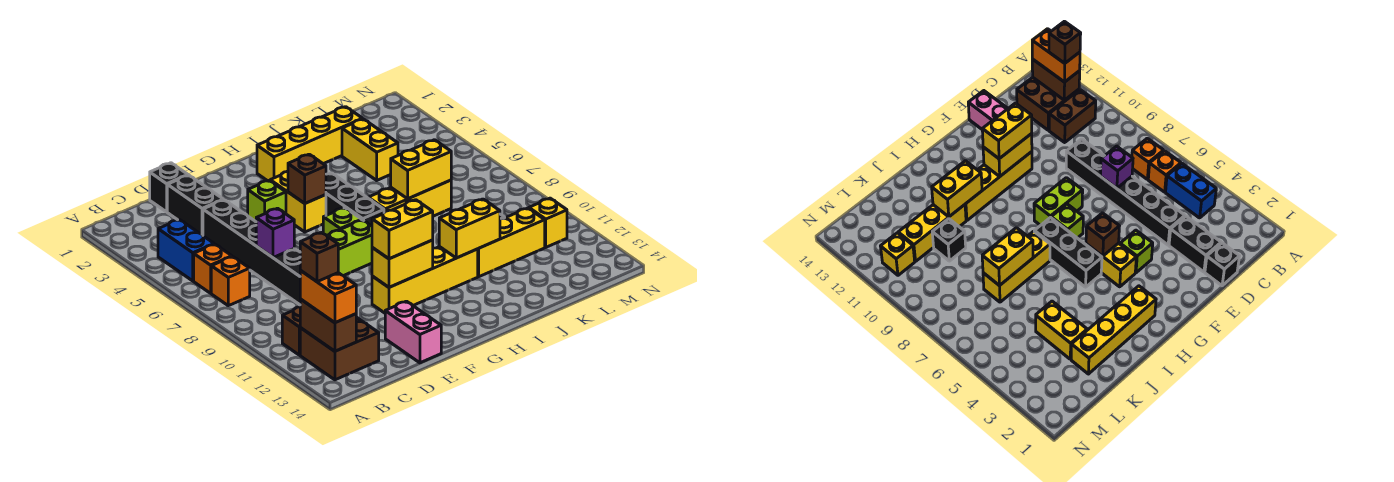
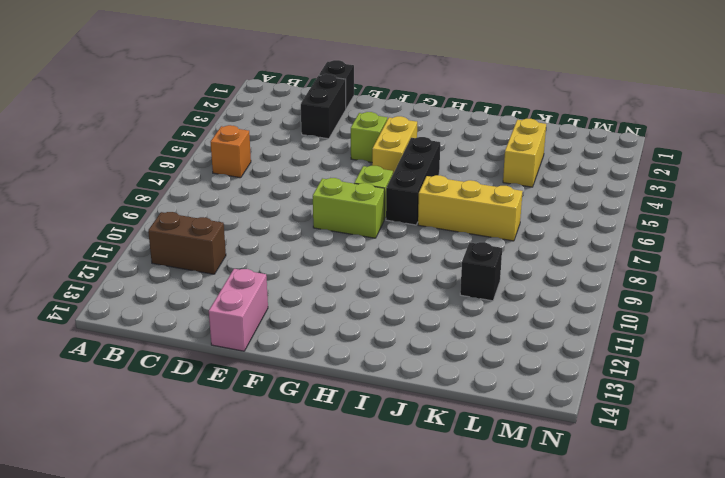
none -> blue brick B4:B5 level 1
none -> orange brick B7 level 1
none -> brown brick B12:C13 level 1
none -> black brick D4:D9 level 1

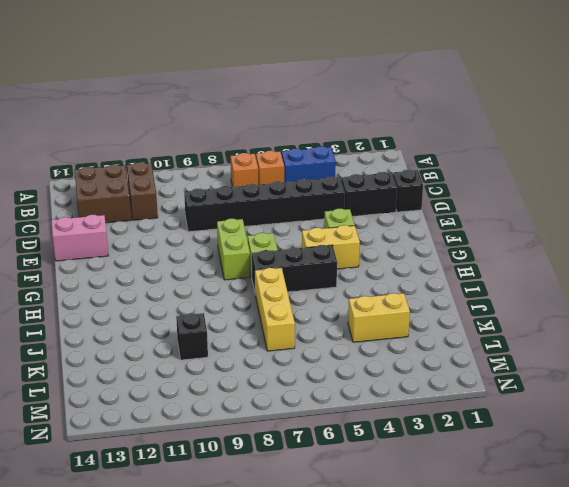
none -> yellow brick F11:I11 level 1
none -> yellow brick H2:K2 level 1
none -> yellow brick J11:L11 level 1
none -> yellow brick M11 level 1

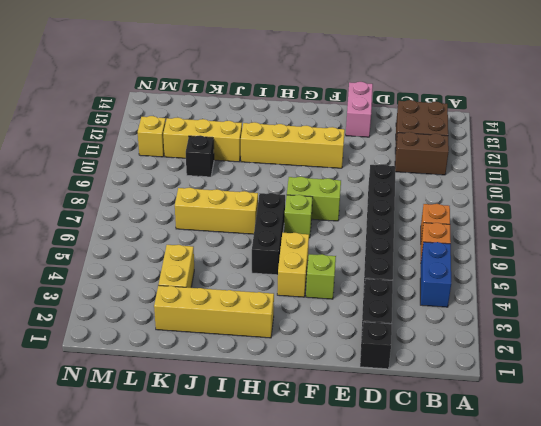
none -> brown brick B12:B13 level 2
none -> purple brick D7 level 2
none -> yellow brick F11:G11 level 2
none -> brown brick G5 level 2

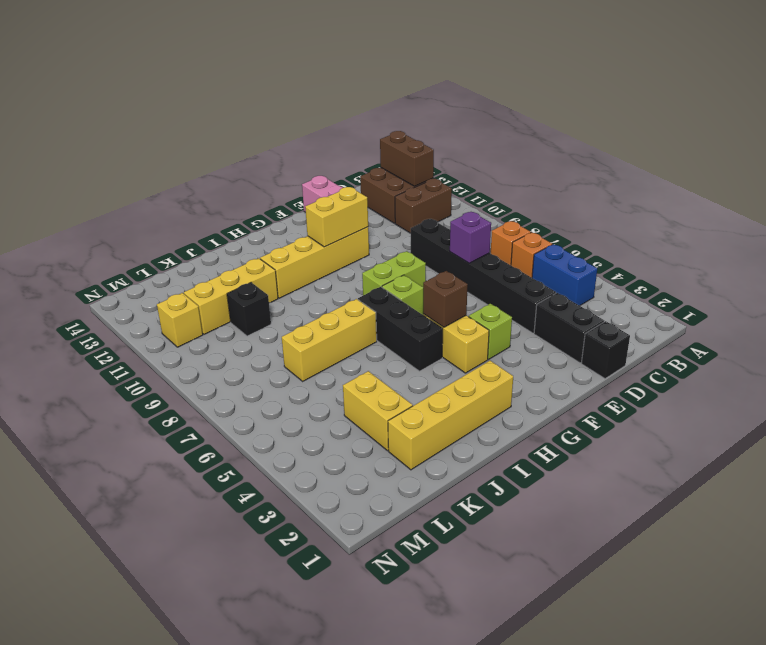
none -> yellow brick I11:J11 level 2
none -> yellow brick J7:K7 level 2
none -> orange brick B12:B13 level 3
none -> yellow brick F11:G11 level 3

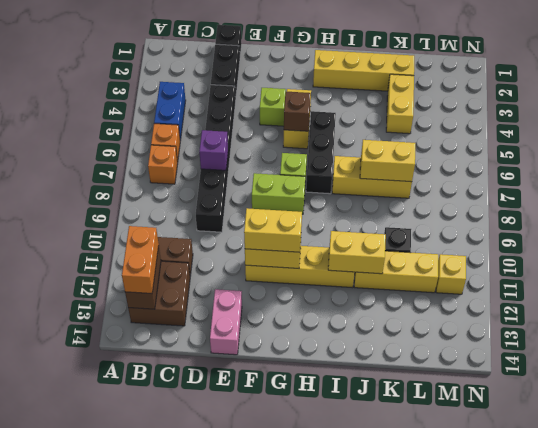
none -> brown brick B12 level 4

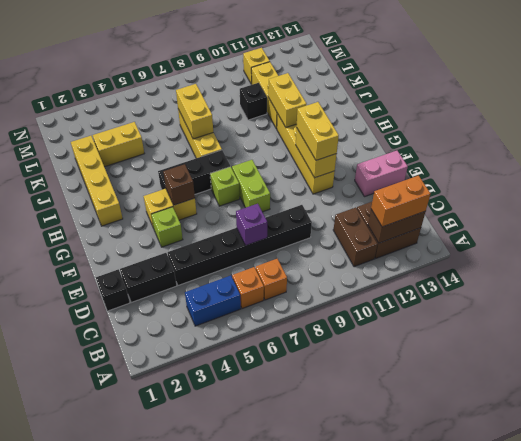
none -> brown brick B12 level 4

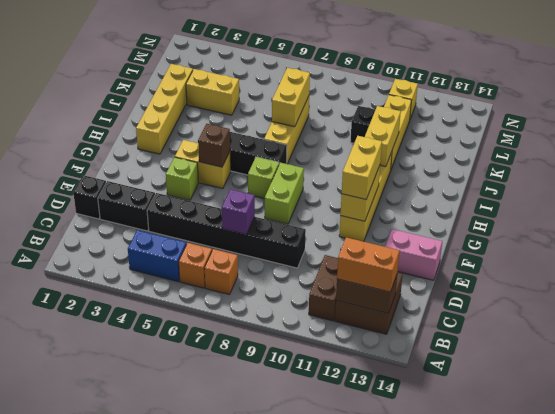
none -> brown brick B12 level 4

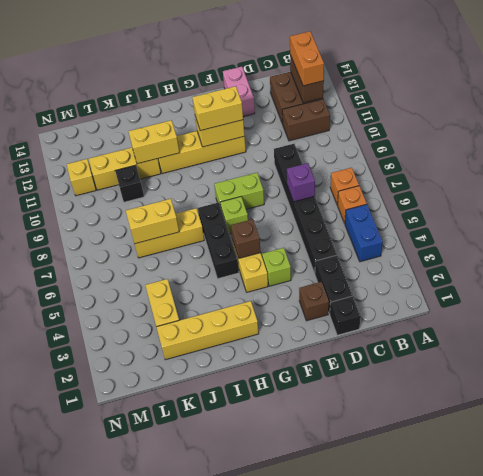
brown brick E2 level 1 -> brown brick B12 level 4

